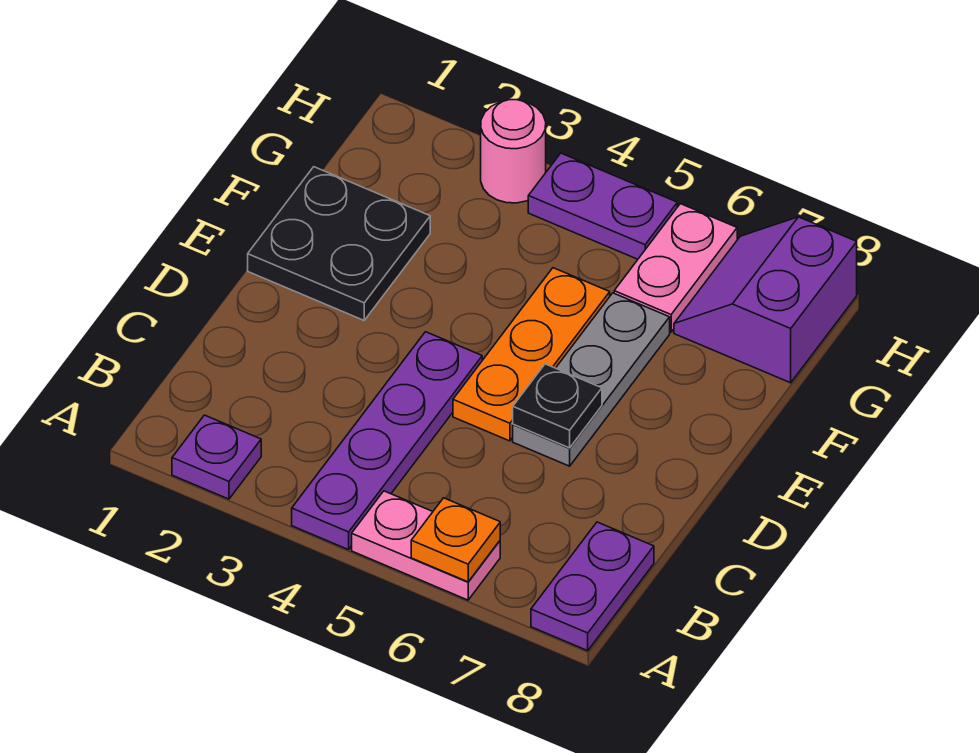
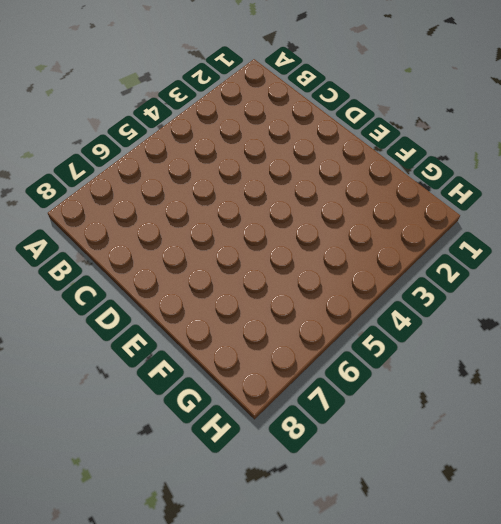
none -> purple plate A2 level 1
none -> purple plate A4:D4 level 1
none -> pink plate A5:A6 level 1

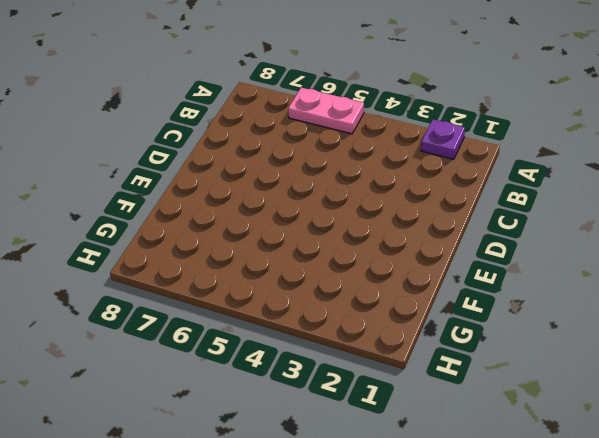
none -> purple plate A4:D4 level 1
none -> purple plate A8:B8 level 1
none -> orange plate D5:F5 level 1

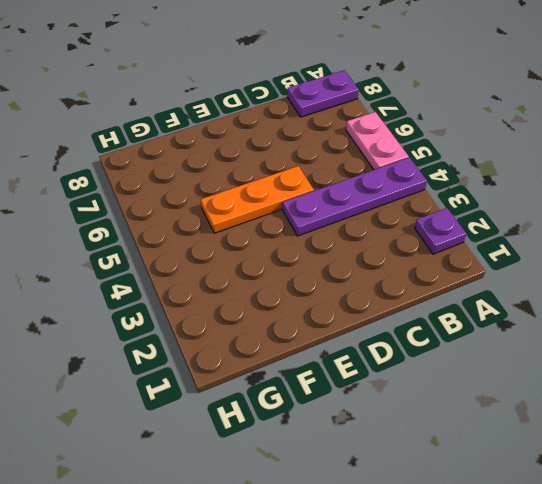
none -> grey plate D6:F6 level 1
none -> black plate E1:F2 level 1
none -> pink plate G6:H6 level 1

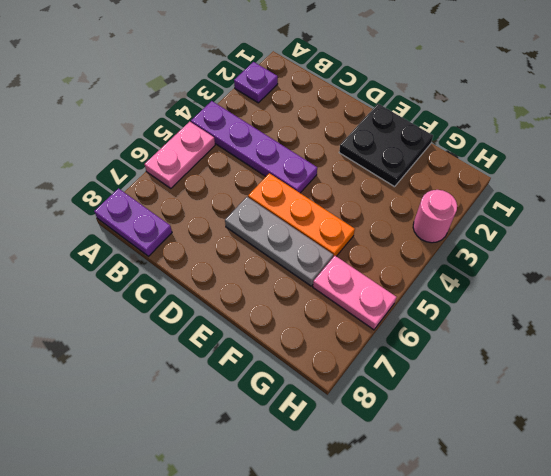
none -> purple slope G7:H8 level 1 top 8
none -> purple plate H4:H5 level 1
none -> orange plate A6 level 2

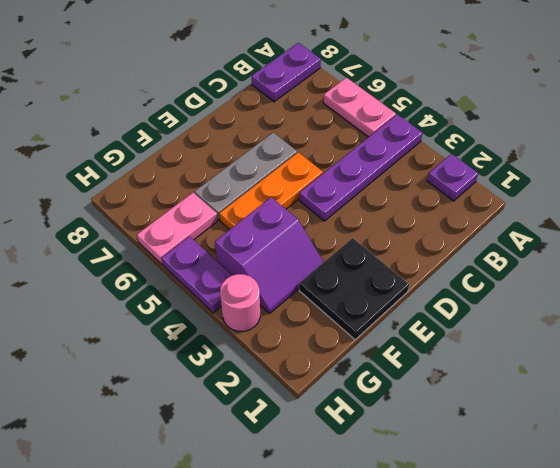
purple slope F3:G4 level 1 top 4 -> purple slope G7:H8 level 1 top 8
none -> orange plate A6 level 2
none -> black plate D6 level 2

